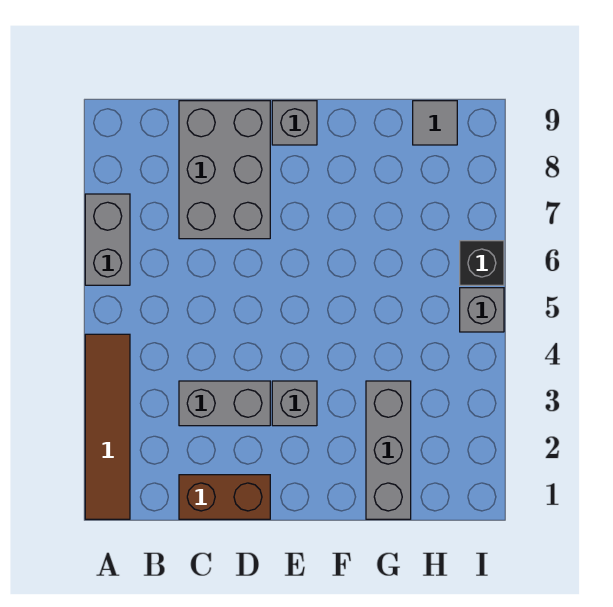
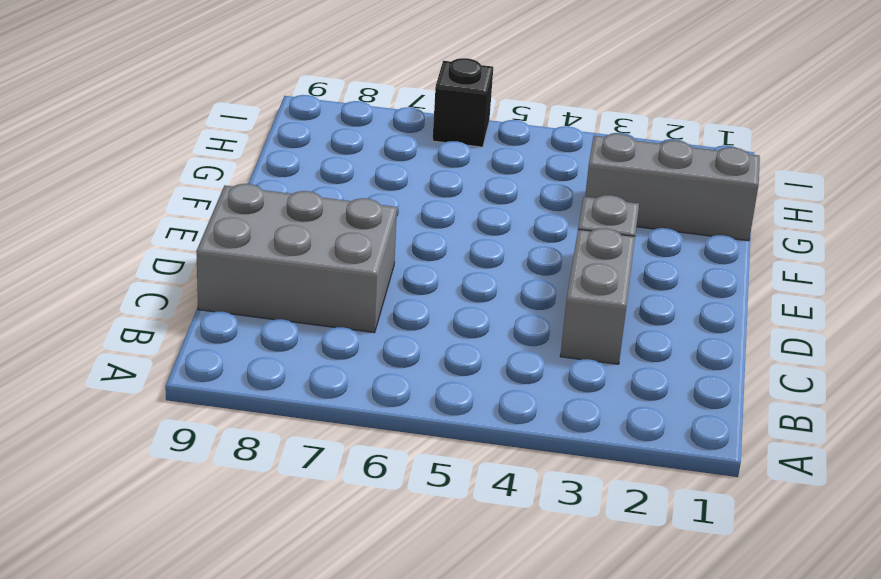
none -> brown tile A1:A4 level 1
none -> grey brick A6:A7 level 1

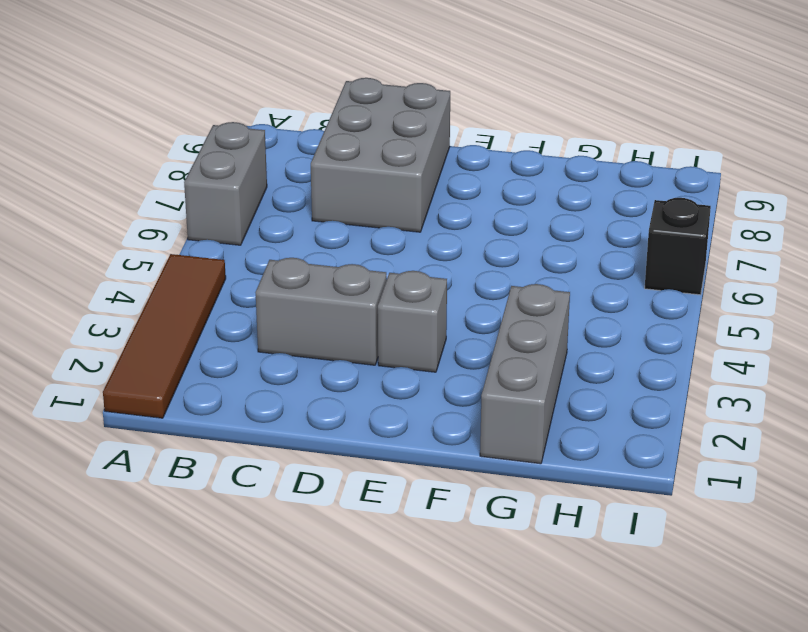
none -> brown brick C1:D1 level 1
none -> grey brick E9 level 1

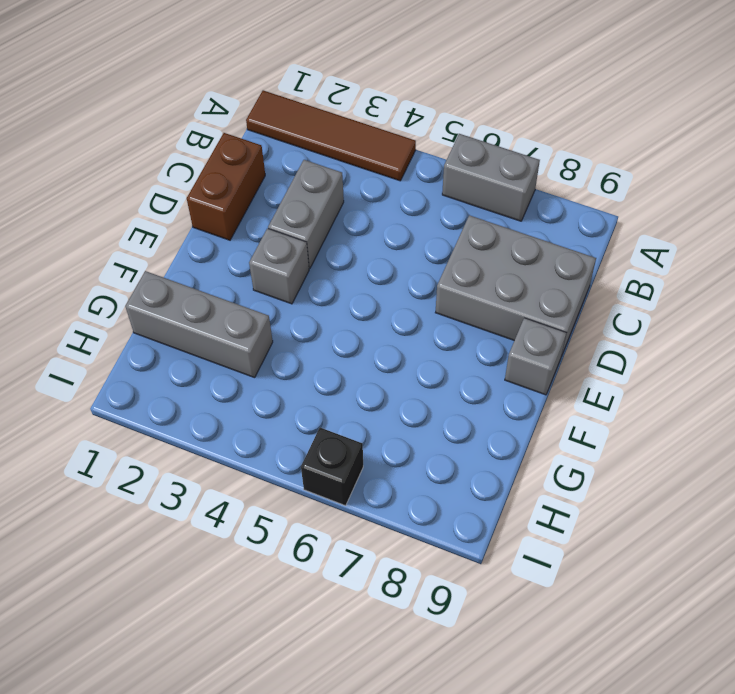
none -> grey tile H9 level 1
none -> grey brick I5 level 1

